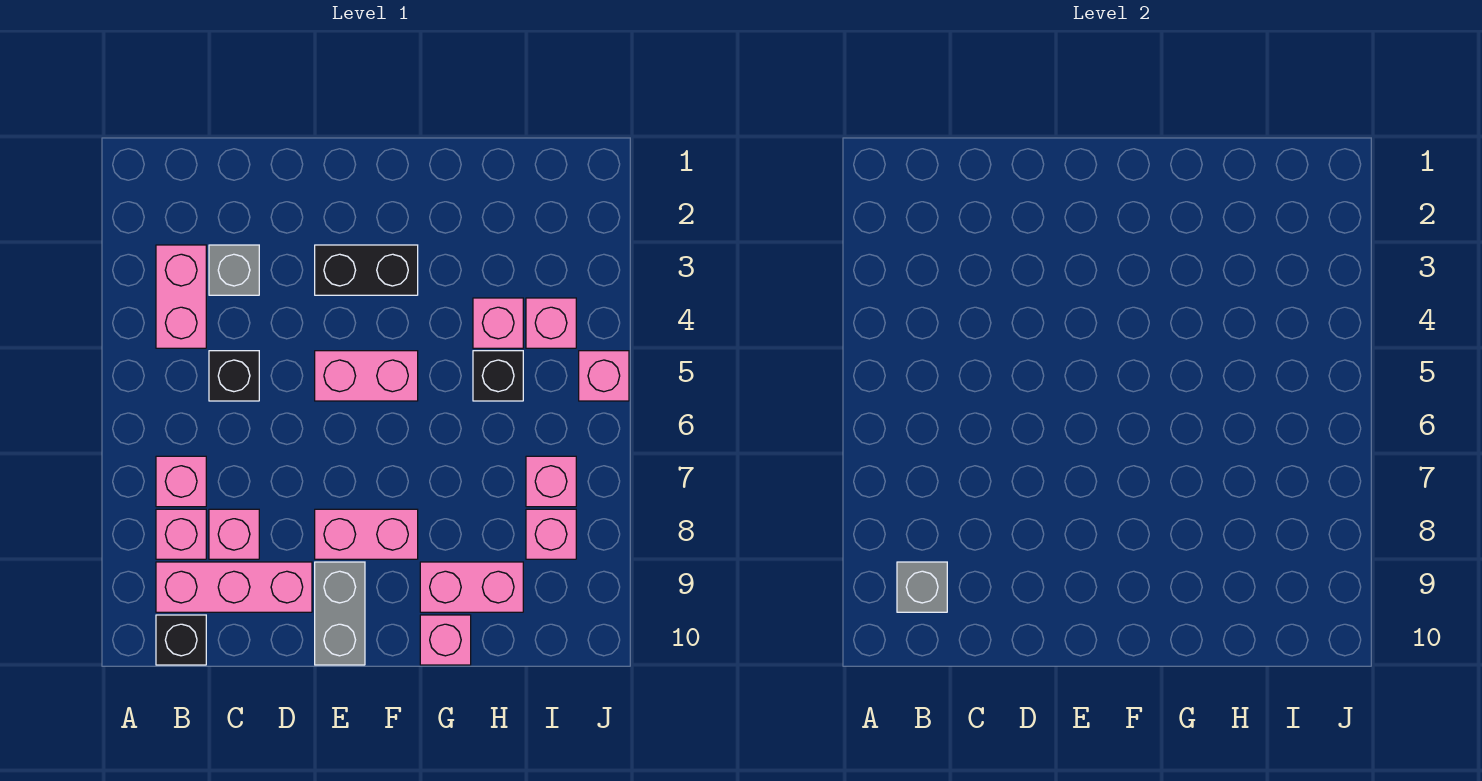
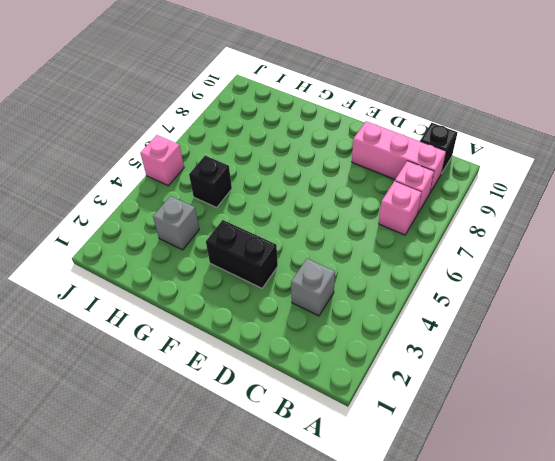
grey brick H3 level 1 -> grey brick B9 level 2
none -> pink brick B3:B4 level 1
none -> black brick C5 level 1
none -> pink brick C8 level 1

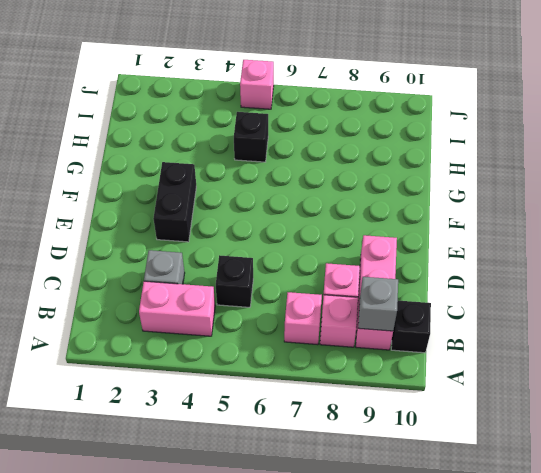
none -> pink brick E5:F5 level 1
none -> pink brick E8:F8 level 1
none -> grey brick E9:E10 level 1

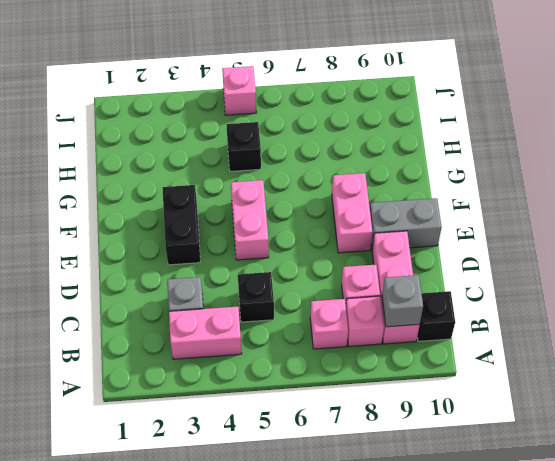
none -> pink brick G9:H9 level 1
none -> pink brick G10 level 1
none -> pink brick H4 level 1

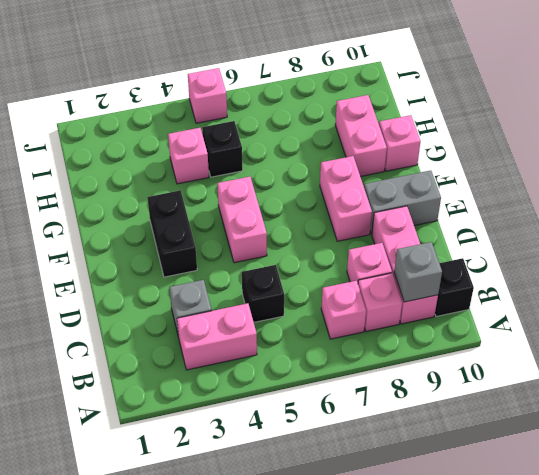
none -> pink brick I4 level 1
none -> pink brick I7 level 1
none -> pink brick I8 level 1

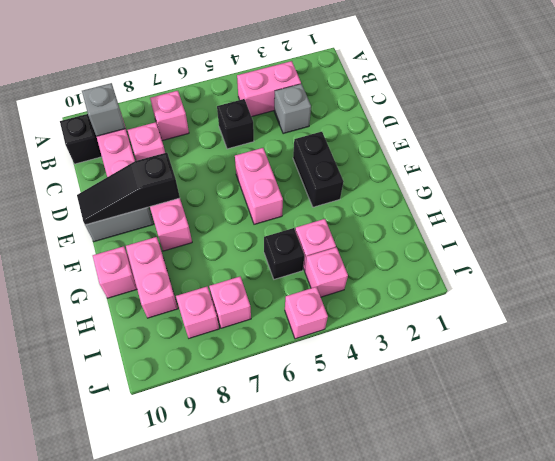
black slope E8:E10 level 2 top 8 -> none
none -> pink brick B8 level 1

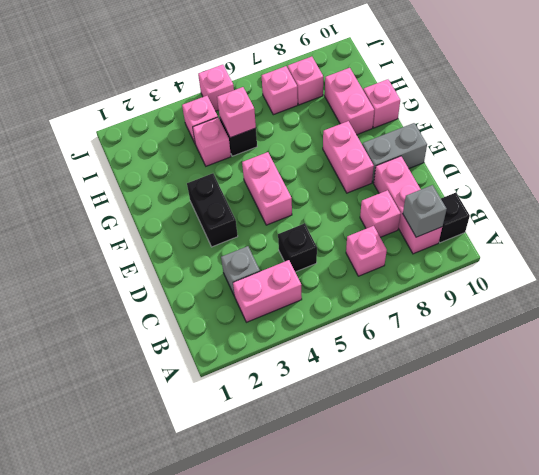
pink brick H5 level 2 -> pink brick B8 level 1

